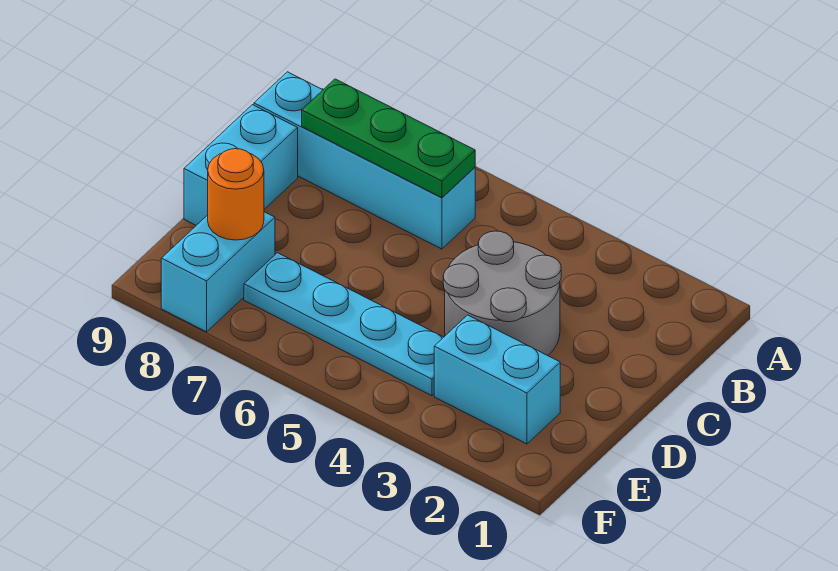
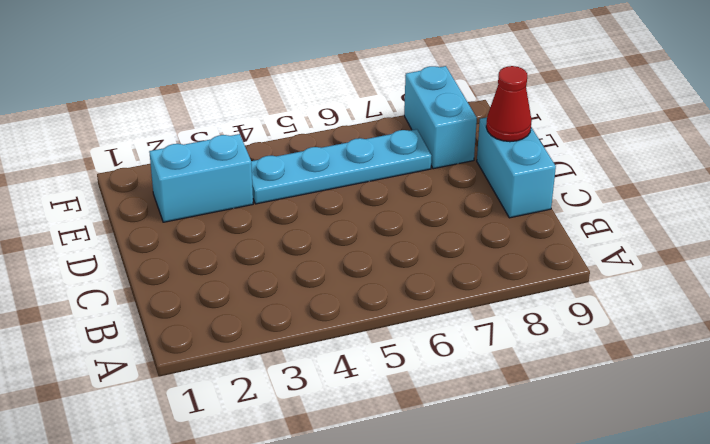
red cone D9 level 2 -> none
none -> cyan brick B6:B9 level 1
none -> grey round brick C3:D4 level 1

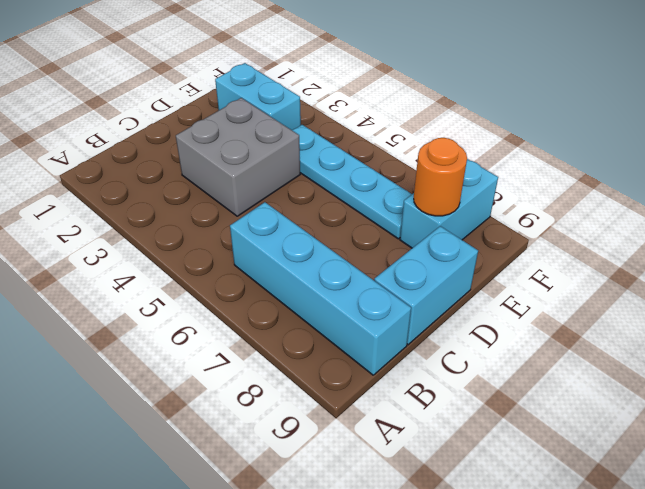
grey brick C3:D4 level 1 -> grey round brick C3:D4 level 1
none -> green plate B6:B8 level 2

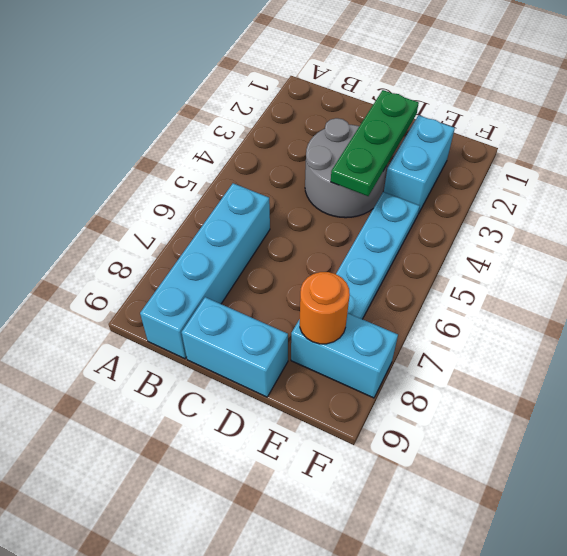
green plate D2:D4 level 2 -> green plate B6:B8 level 2

